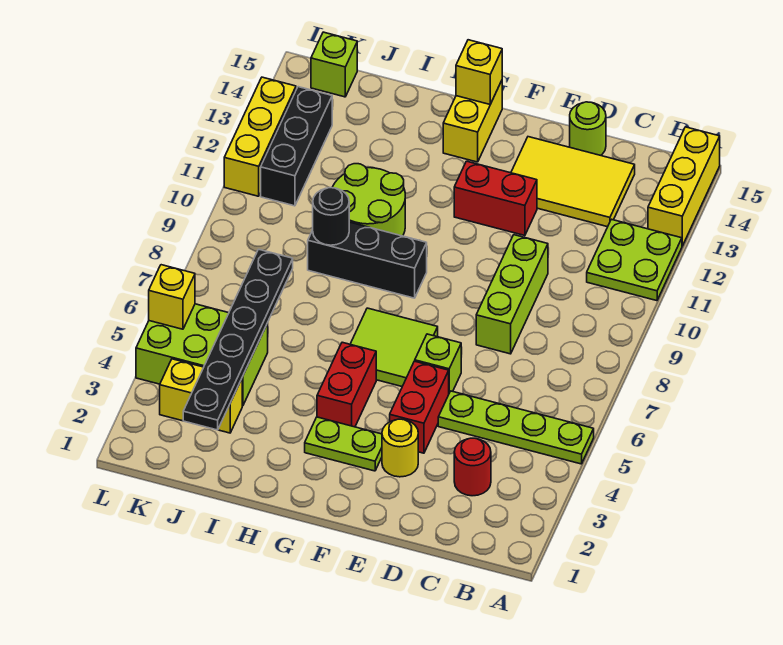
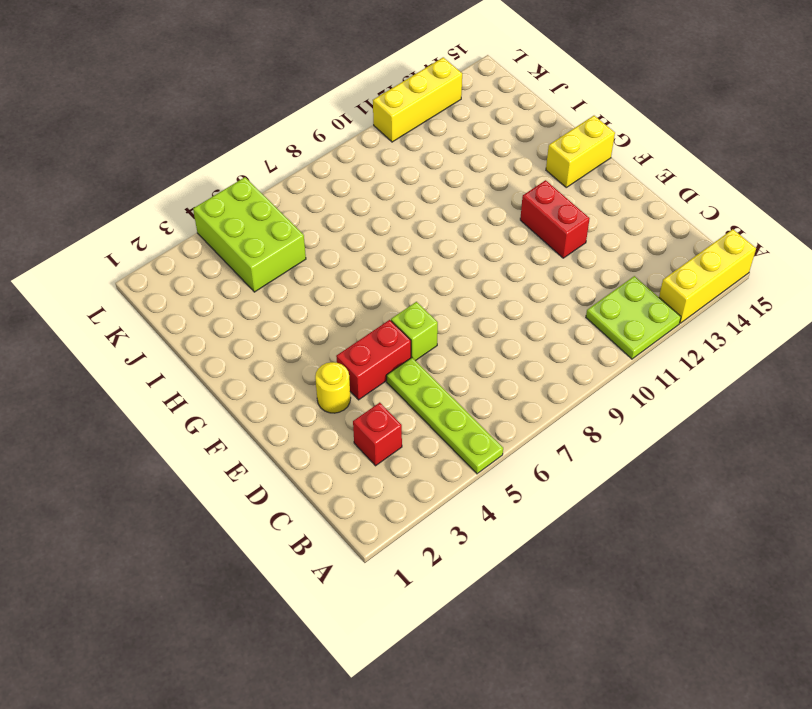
red brick C3 level 1 -> red round brick C3 level 1
none -> yellow tile C13:E14 level 1
none -> lime brick D8:D10 level 1
none -> lime round brick D15 level 1

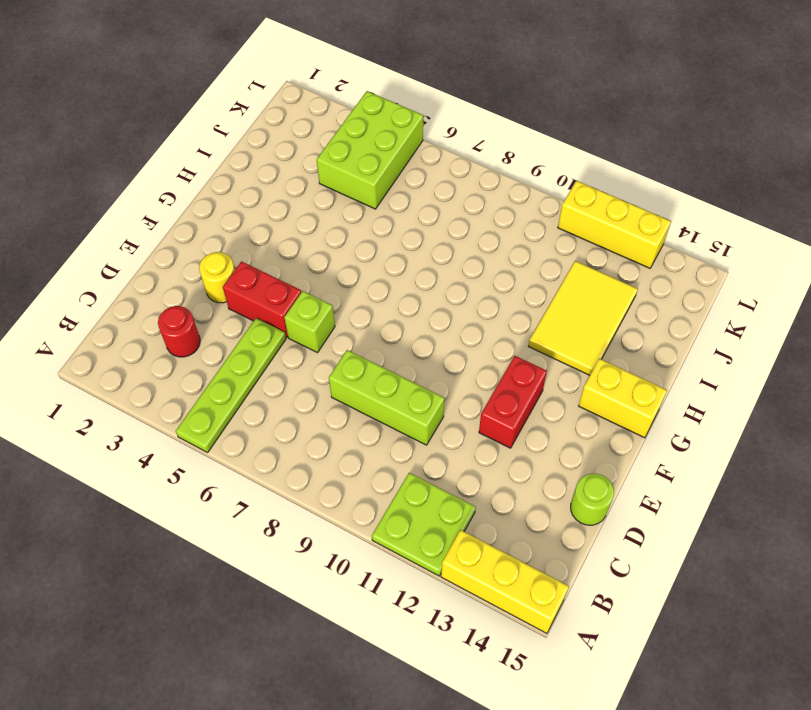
yellow tile H12:J13 level 1 -> yellow tile C13:E14 level 1
none -> lime plate F3:G3 level 1
none -> lime tile F6:G7 level 1
none -> red brick G4:G5 level 1

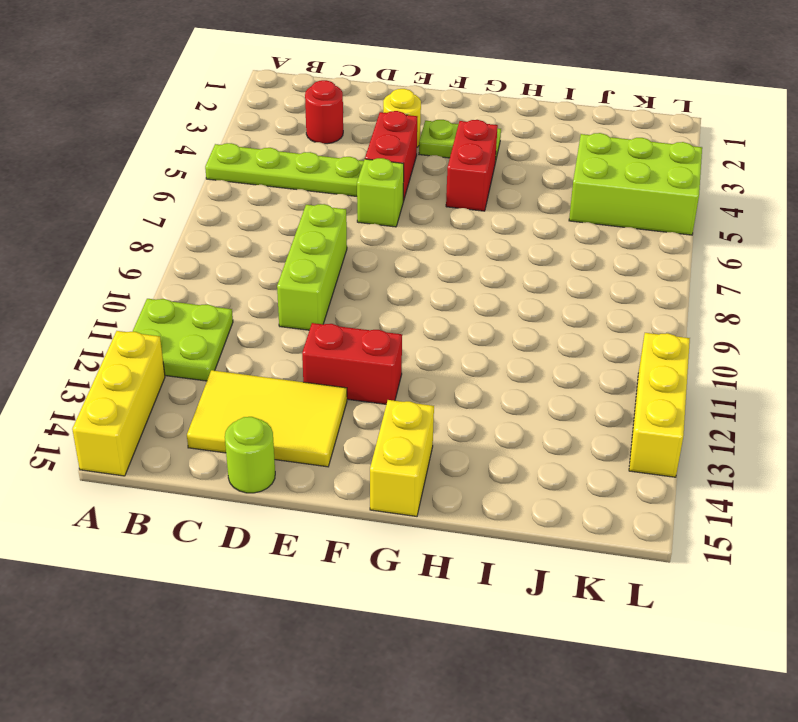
none -> lime tile F6:G7 level 1
none -> black brick G9:I9 level 1
none -> lime round brick H10:I11 level 1

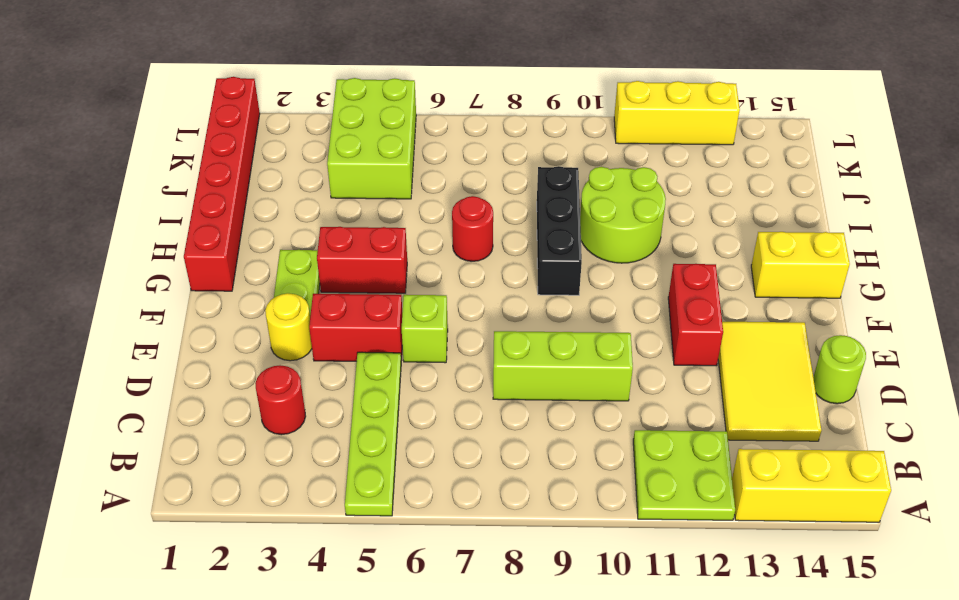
red brick G1:L1 level 1 -> none
red round brick H7 level 1 -> none
none -> lime tile F6:G7 level 1
none -> yellow brick J3:K3 level 1
none -> black brick K11:K13 level 1

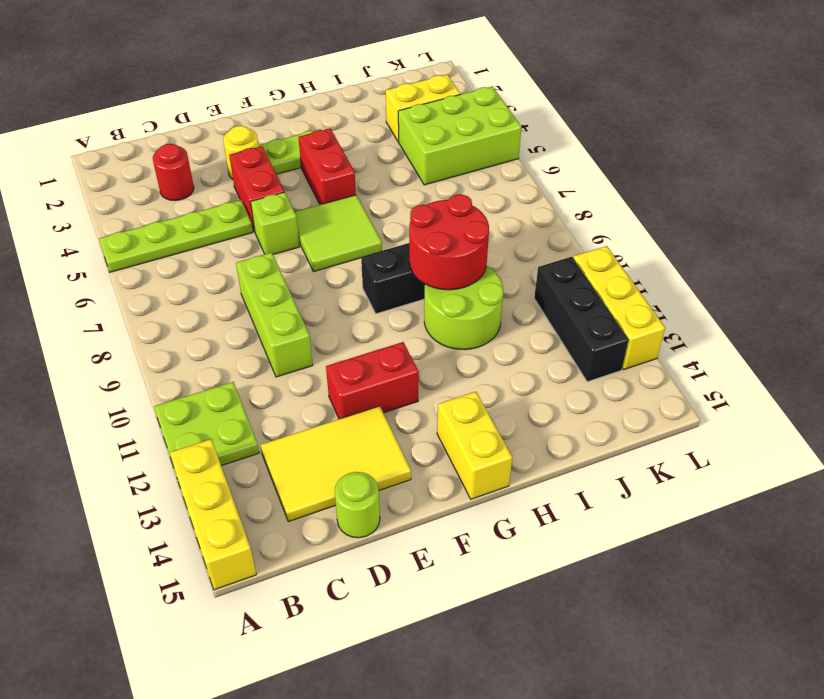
red round brick H9:I10 level 2 -> black round brick I9 level 2
none -> lime brick K15 level 1
none -> yellow brick G15 level 2
none -> black plate J2:J7 level 2

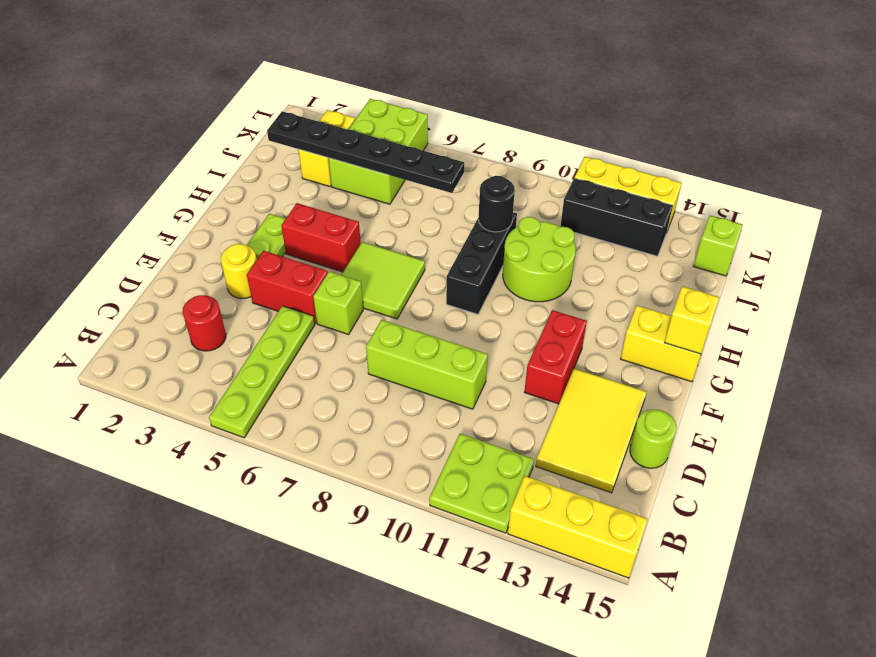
none -> yellow brick L5 level 2

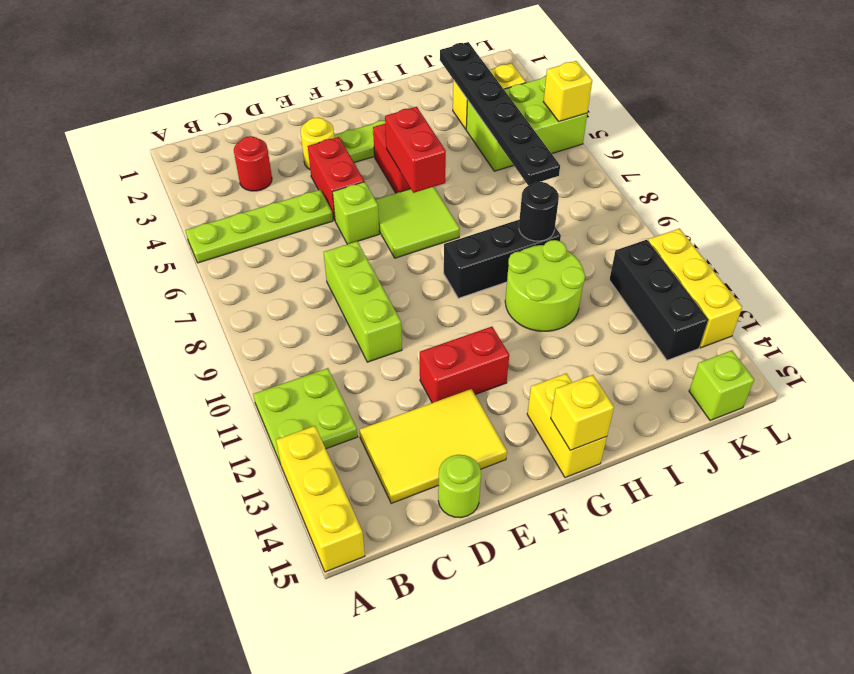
red brick G5:G6 level 2 -> none

